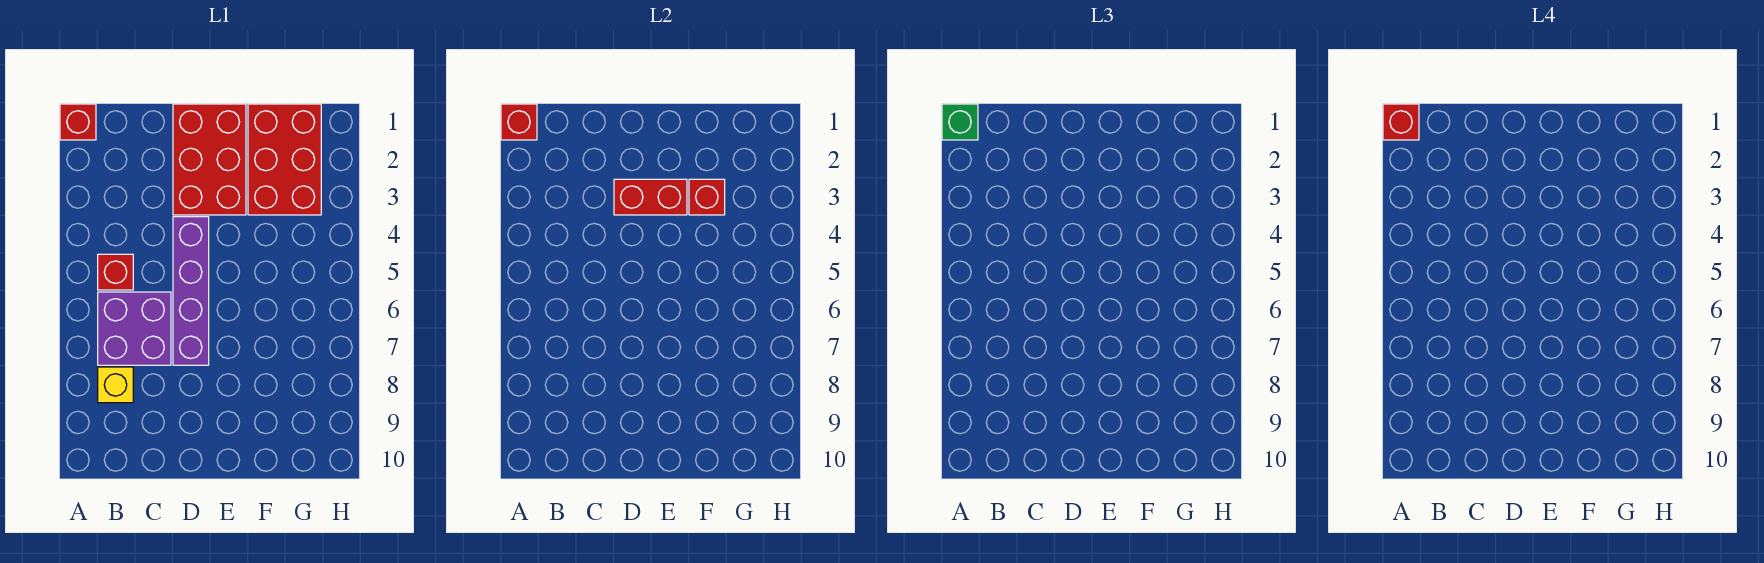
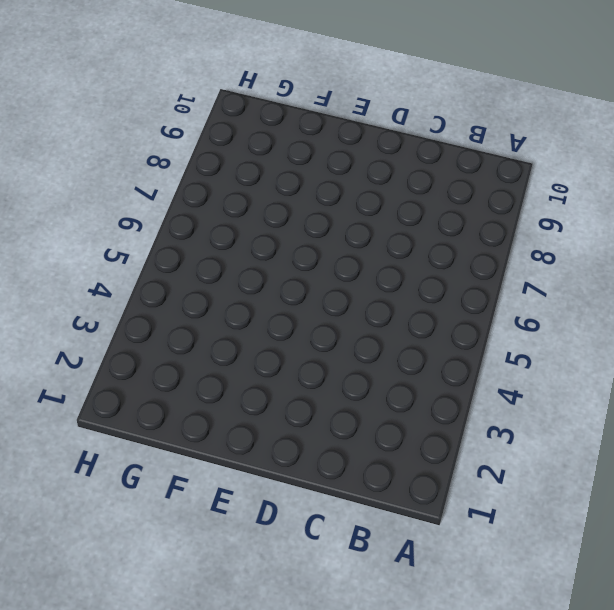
none -> red brick A1 level 1
none -> red brick B5 level 1
none -> purple brick B6:C7 level 1

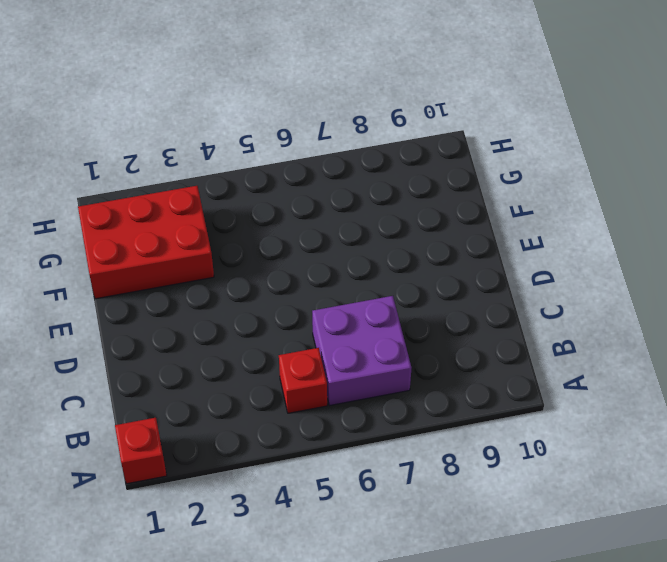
none -> yellow brick B8 level 1
none -> red brick D1:E3 level 1
none -> purple brick D4:D7 level 1

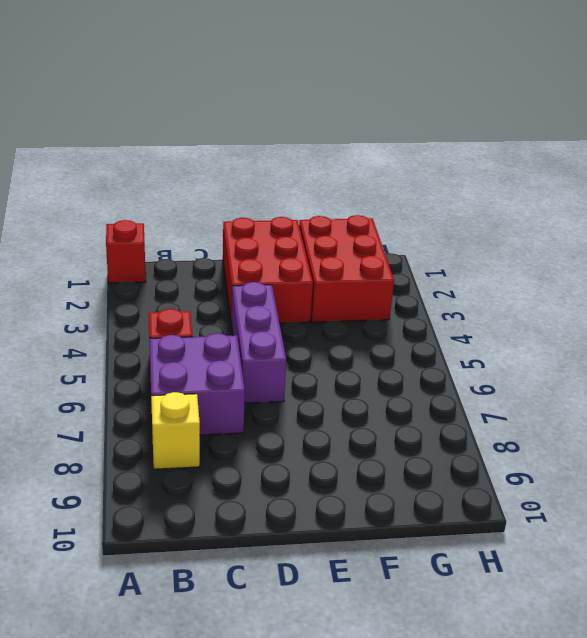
purple brick D4:D6 level 1 -> purple brick D4:D7 level 1
none -> red brick A1 level 2
none -> red brick D3:E3 level 2
none -> red brick F3 level 2

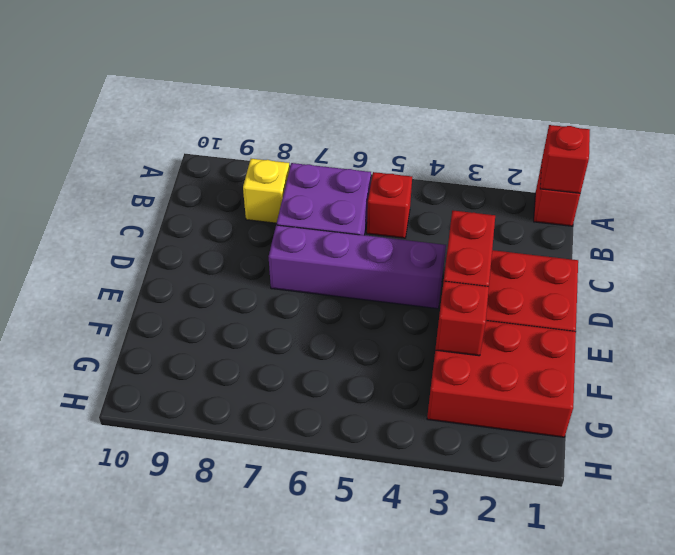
none -> green brick A1 level 3
none -> red brick A1 level 4

